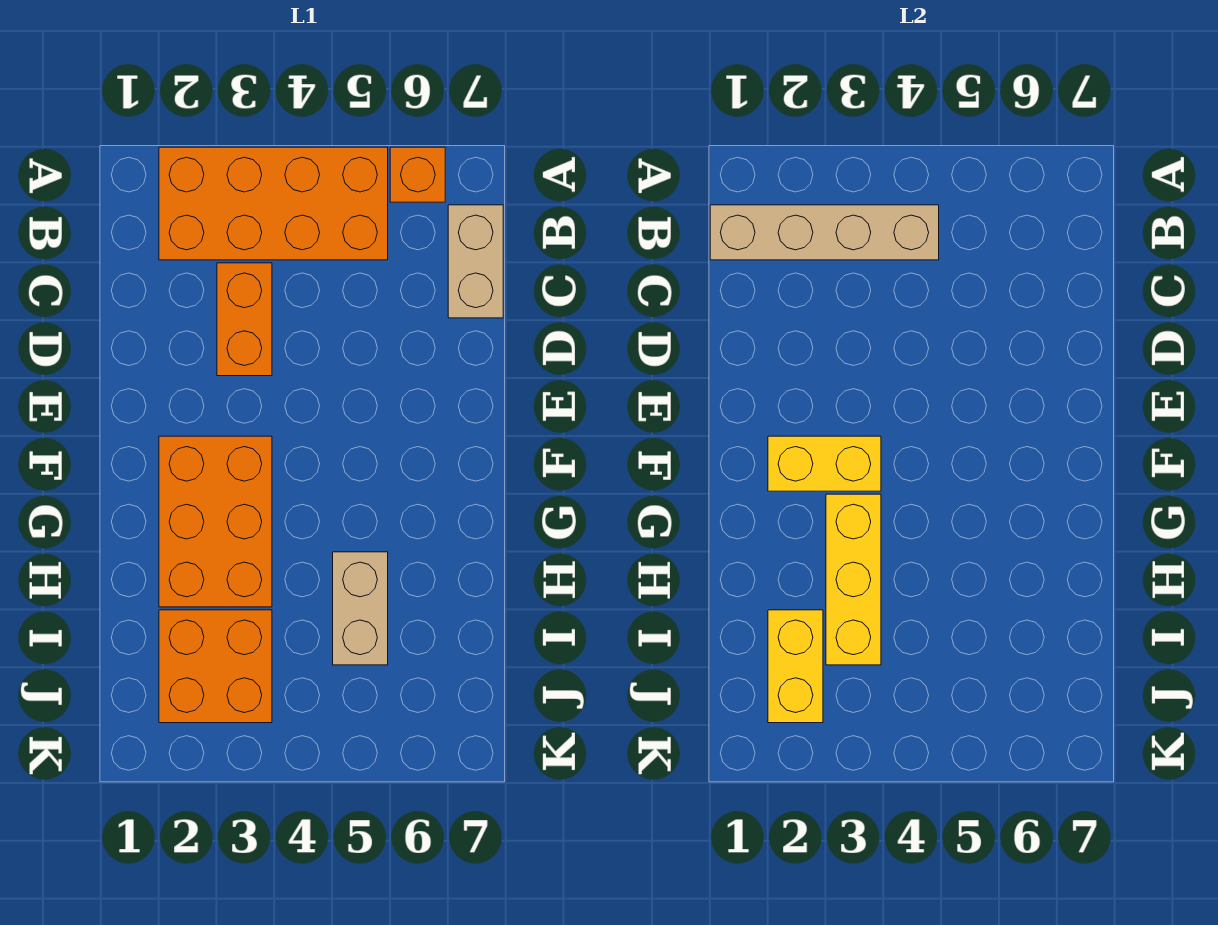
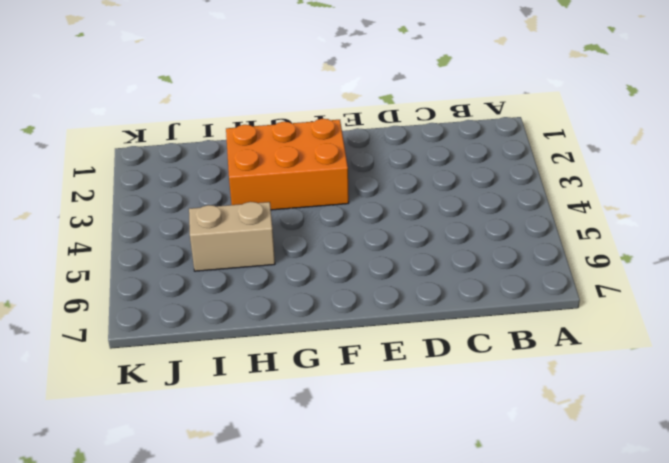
none -> orange brick A2:B5 level 1
none -> orange brick A6 level 1

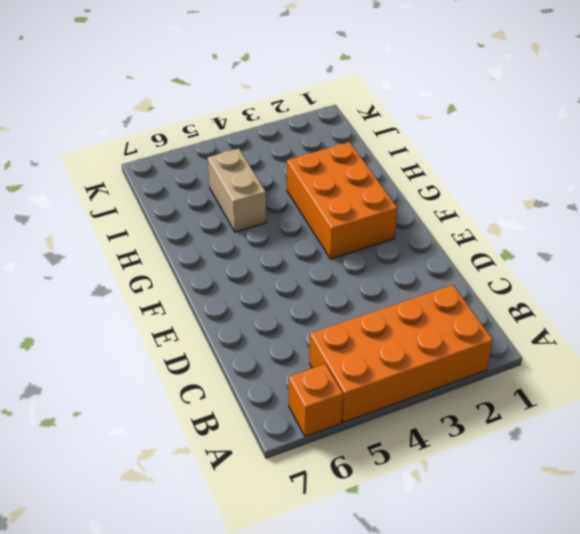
none -> tan brick B7:C7 level 1
none -> orange brick C3:D3 level 1

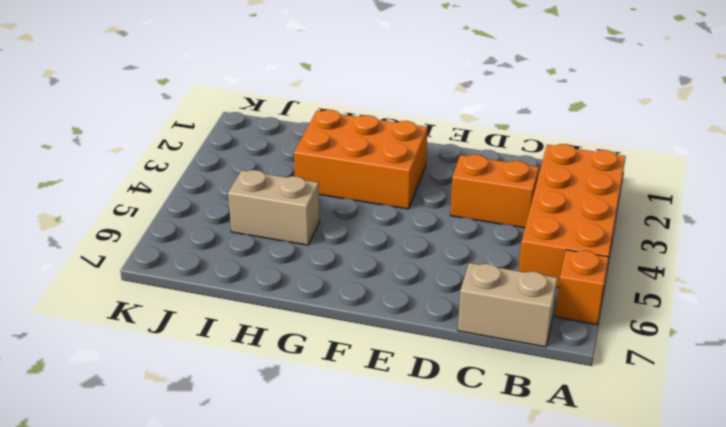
none -> orange brick I2:J3 level 1
none -> tan brick B1:B4 level 2

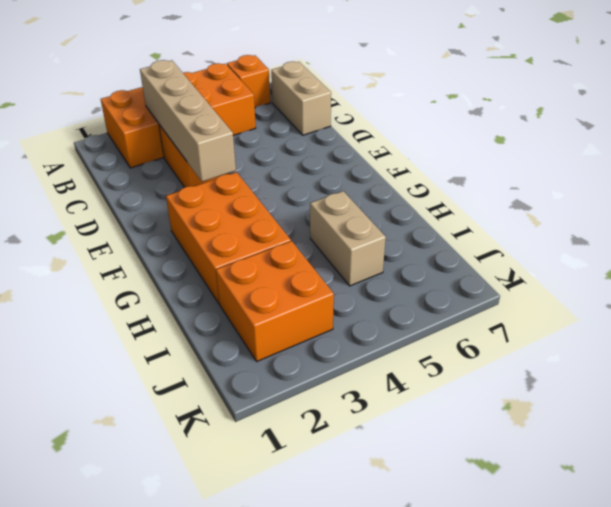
tan brick B3:E3 level 2 -> tan brick B1:B4 level 2
none -> yellow brick F2:F3 level 2
none -> yellow brick G3:I3 level 2

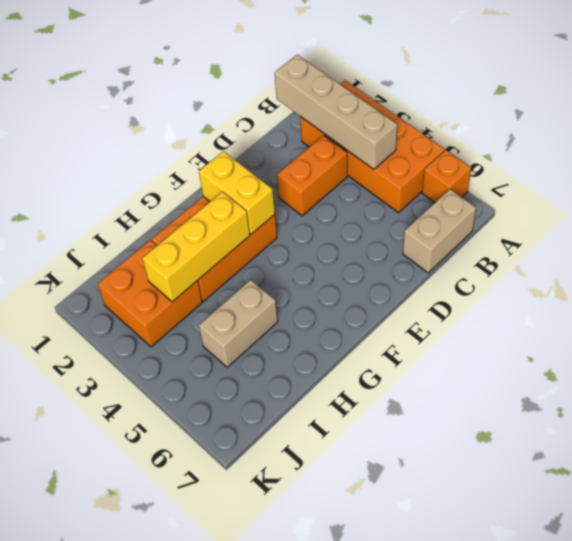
none -> yellow brick I2:J2 level 2

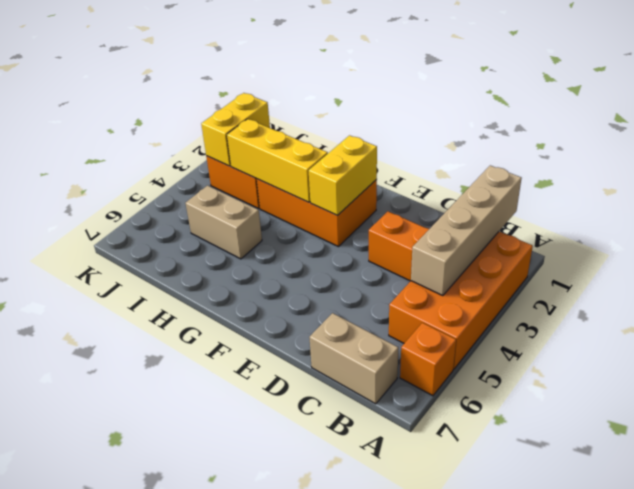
yellow brick J2:J3 level 2 -> yellow brick I2:J2 level 2

